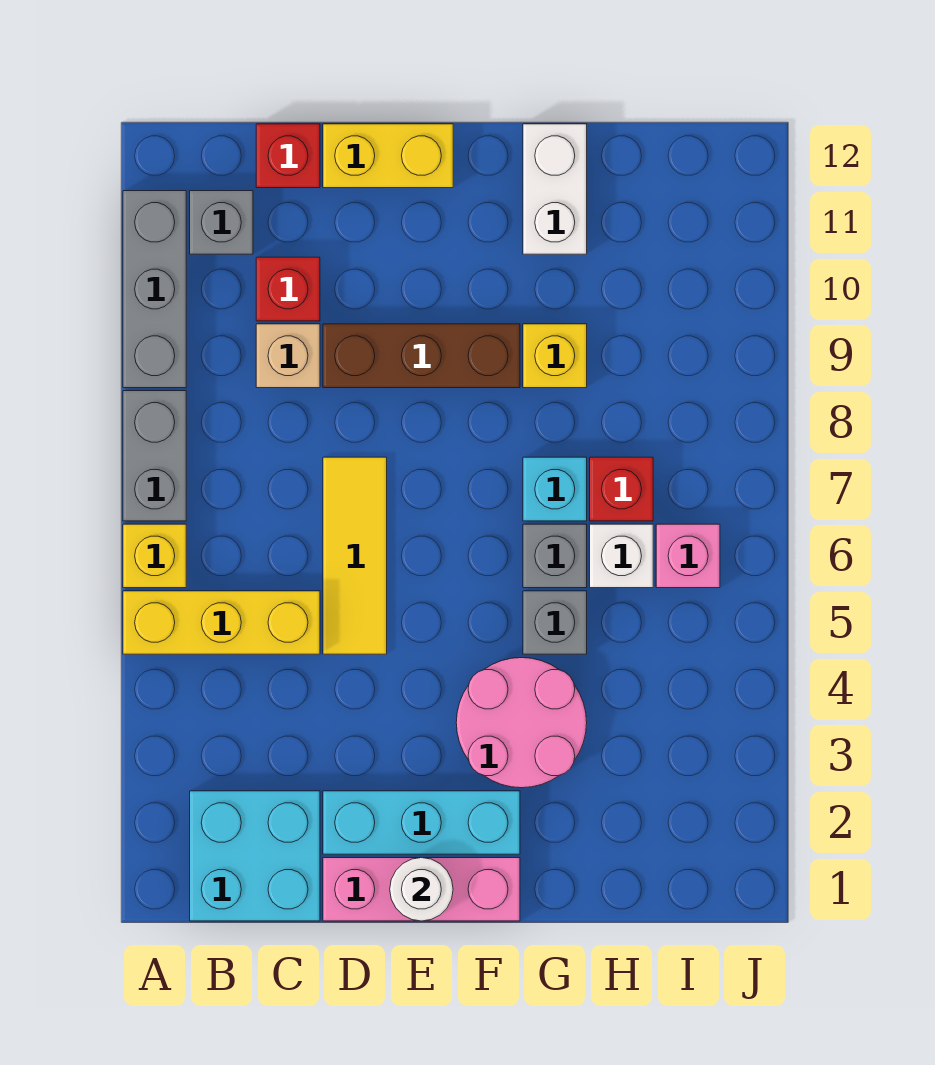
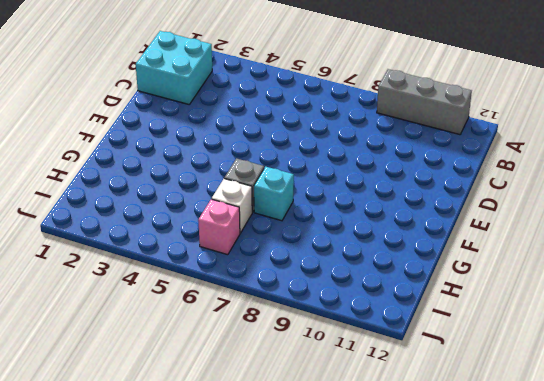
none -> yellow brick A5:C5 level 1
none -> yellow brick A6 level 1
none -> grey brick A7:A8 level 1

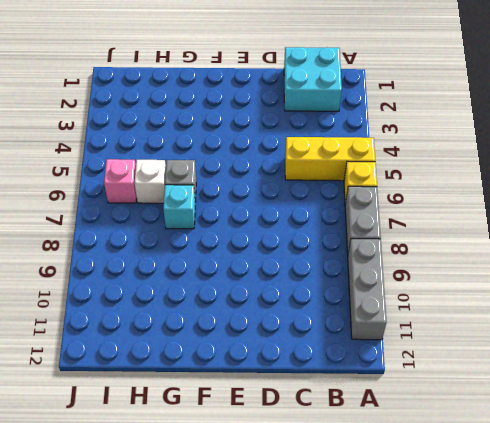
none -> grey brick B11 level 1
none -> tan brick C9 level 1
none -> red brick C10 level 1

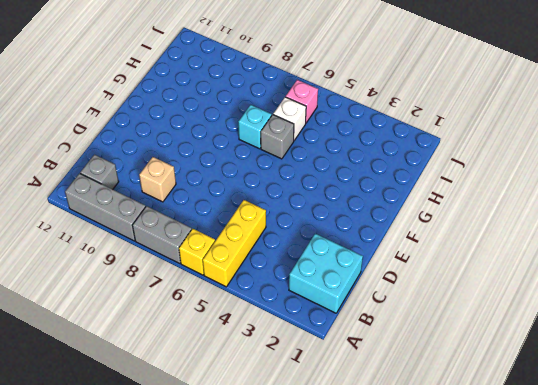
none -> red brick C10 level 1
none -> red brick C12 level 1
none -> pink brick D1:F1 level 1

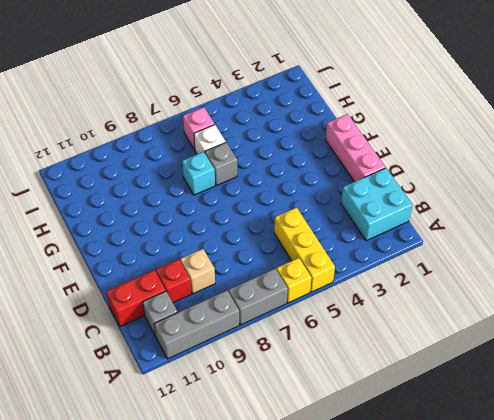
red brick C11:C12 level 1 -> red brick C12 level 1
none -> cyan brick D2:F2 level 1
none -> yellow tile D5:D7 level 1
none -> brown brick D9:F9 level 1

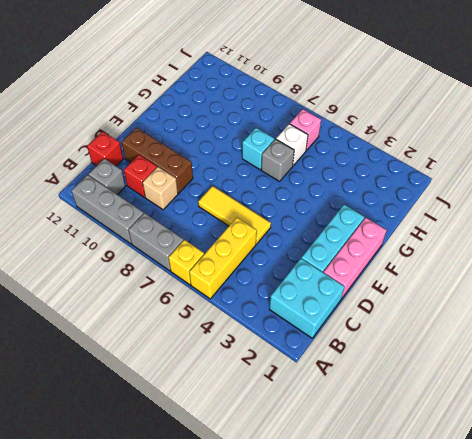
brown brick D9:D11 level 1 -> brown brick D9:F9 level 1
none -> yellow brick D12:E12 level 1
none -> pink round brick F3:G4 level 1
none -> grey brick G5 level 1

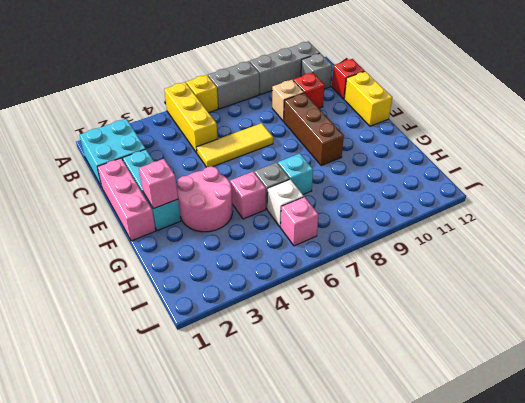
pink brick F2 level 2 -> none
pink brick G5 level 1 -> grey brick G5 level 1
none -> yellow brick G9 level 1
none -> white brick G11:G12 level 1
none -> red brick H7 level 1

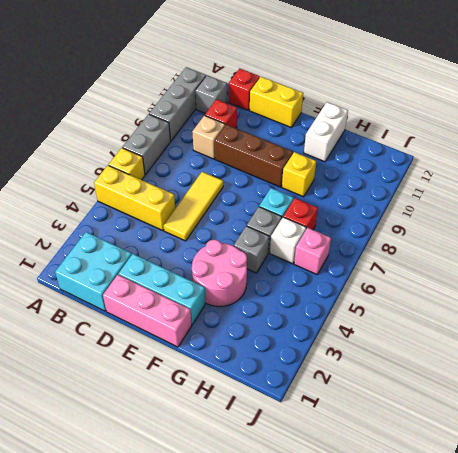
none -> white round brick E1 level 2

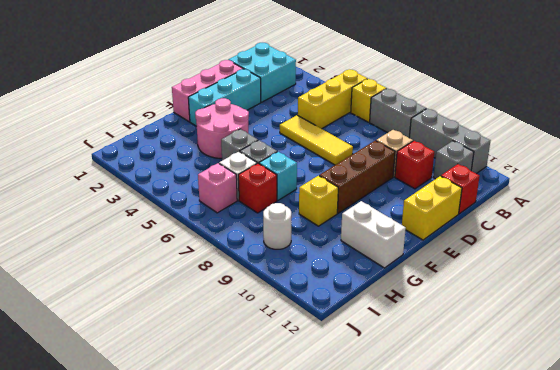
white round brick I9 level 1 -> white round brick E1 level 2

